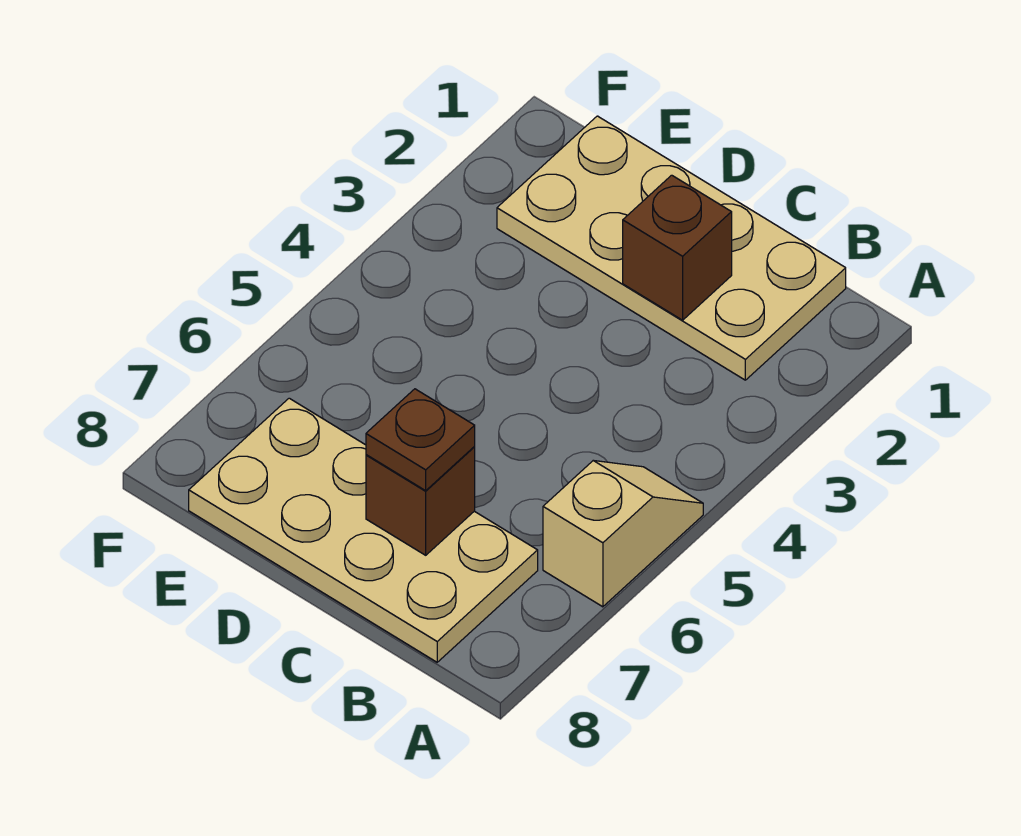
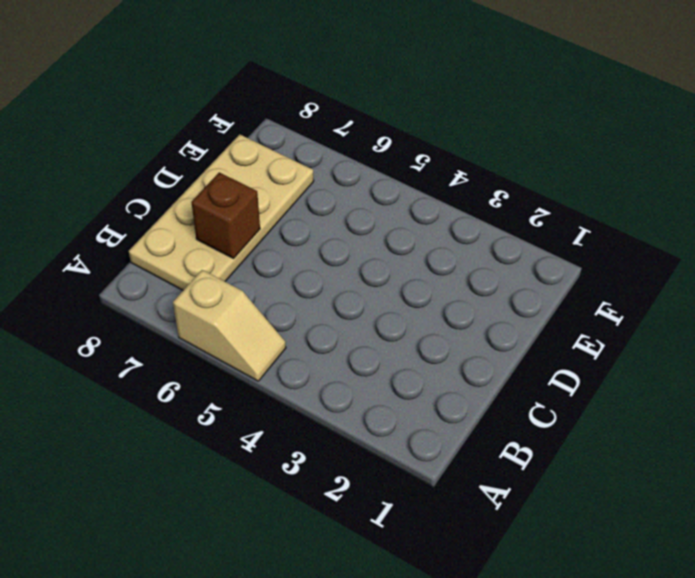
none -> tan plate B1:E2 level 1
none -> brown brick C2 level 2

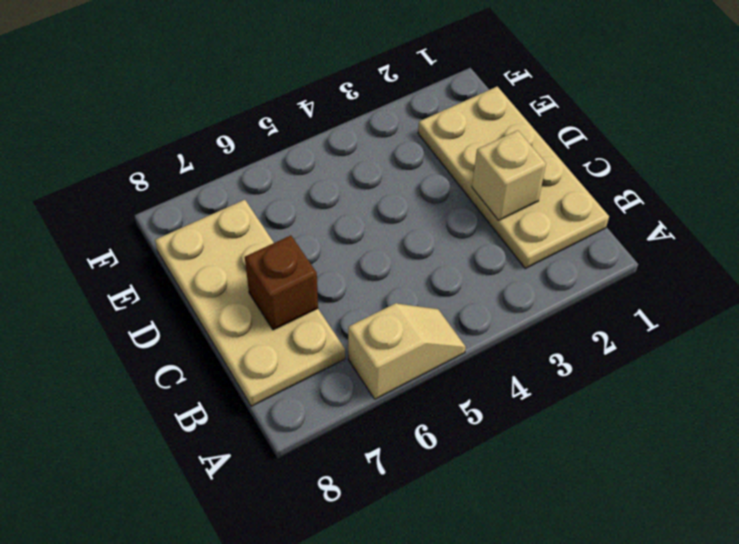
tan brick C2 level 2 -> brown brick C2 level 2
none -> brown plate C7 level 3

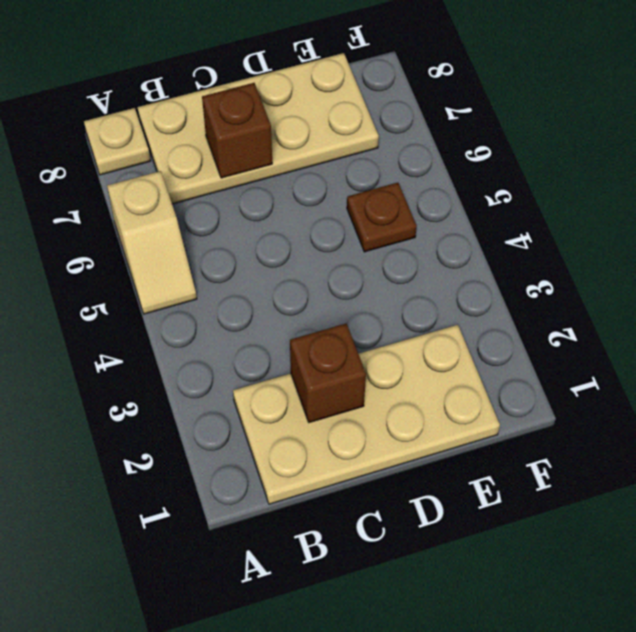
tan plate A8 level 1 -> none
brown plate E5 level 1 -> brown plate C7 level 3

